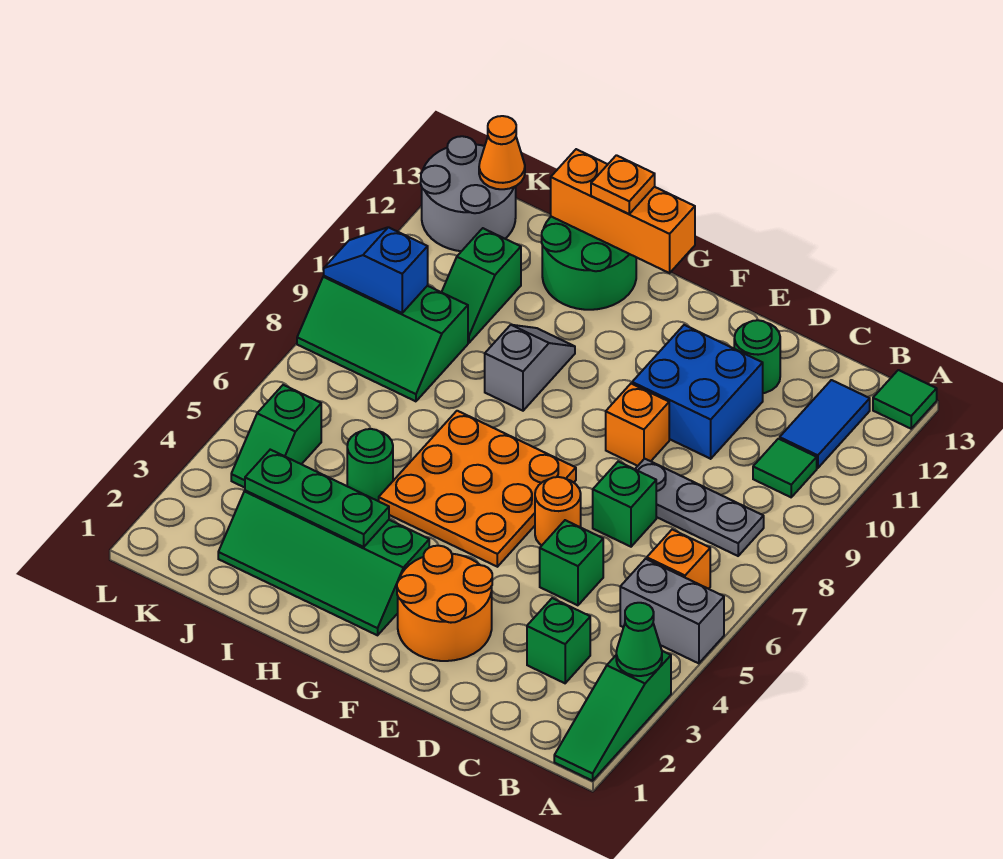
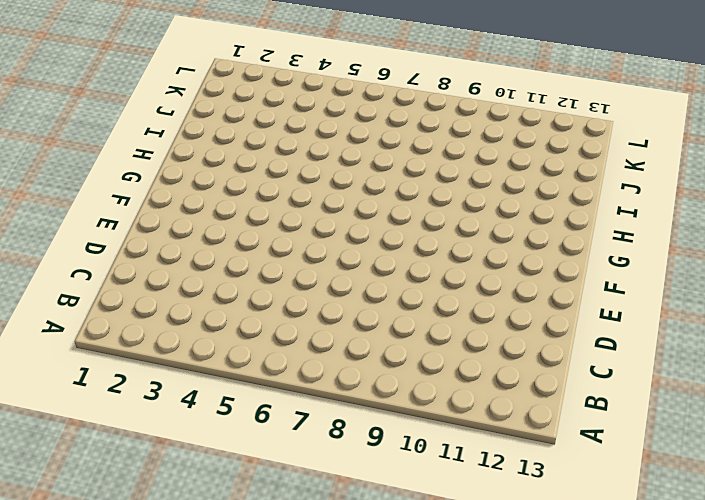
none -> green slope A1:A3 level 1 top 3
none -> grey brick A5:B5 level 1
none -> green tile A13 level 1
none -> orange brick B6 level 1

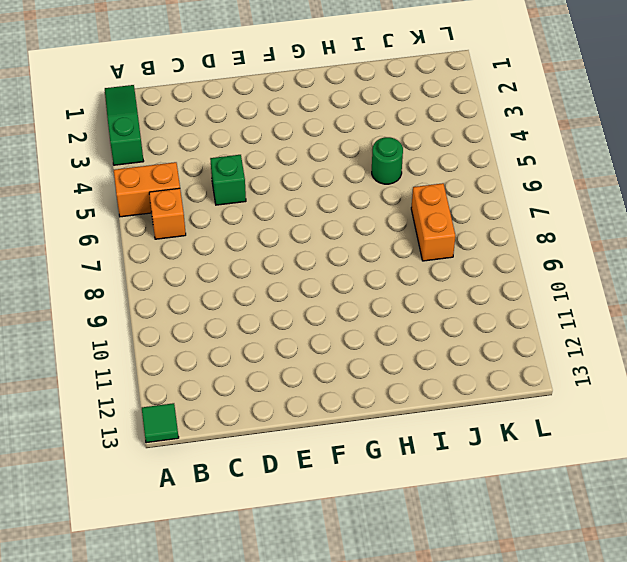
orange brick A5:B5 level 1 -> grey brick A5:B5 level 1
orange brick J7:J8 level 1 -> green slope J8:L9 level 1 top 9
none -> grey plate B8:D8 level 1
none -> green tile B10 level 1
none -> blue tile B11:B12 level 1
none -> green brick C3 level 1

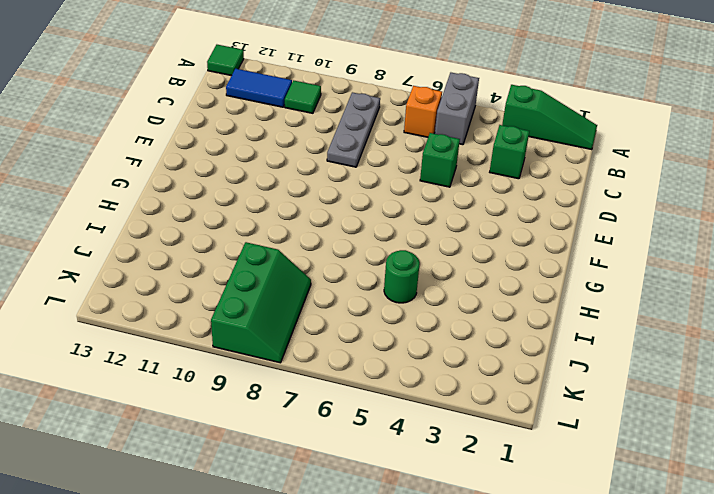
none -> green brick D7 level 1
none -> blue brick D10:E11 level 1
none -> green round brick D12 level 1
none -> orange round brick E2:F3 level 1

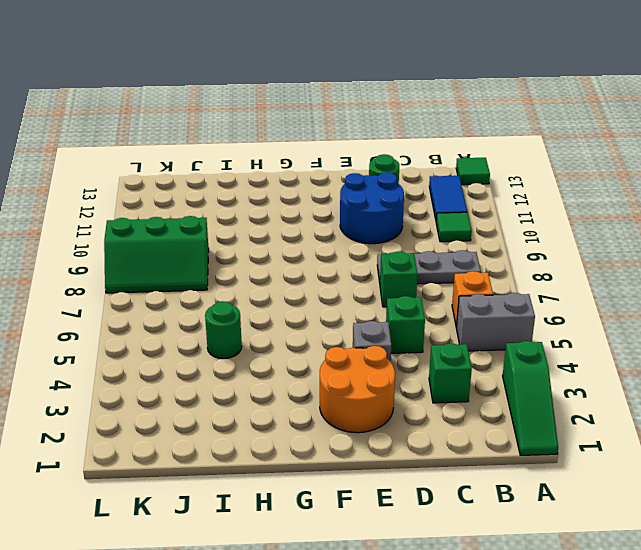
blue round brick D10:E11 level 1 -> blue brick D10:E11 level 1
grey brick E4 level 1 -> none
none -> orange round brick E6 level 1
none -> orange brick E9 level 1
none -> orange plate F5:H7 level 1
none -> green slope G2:J3 level 1 top 3

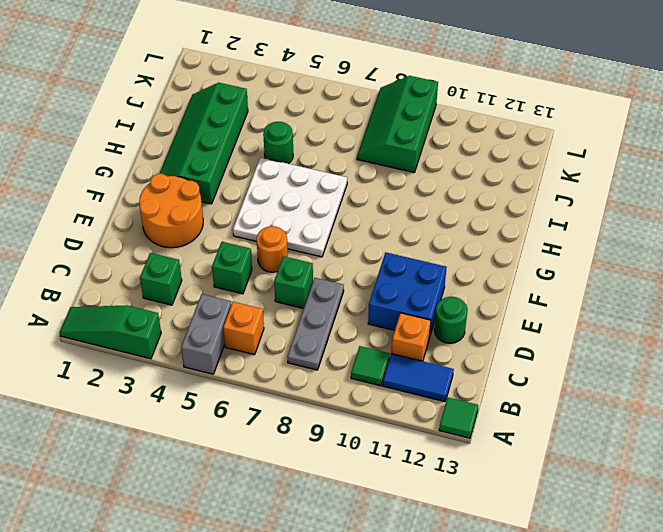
orange brick C11 level 1 -> orange brick E9 level 1
white plate F5:H7 level 1 -> orange plate F5:H7 level 1
none -> grey slope H9:H10 level 1 top 9
none -> green round brick H12:I13 level 1
none -> green slope J10:J11 level 1 top 11
none -> green slope K4:K5 level 1 top 5

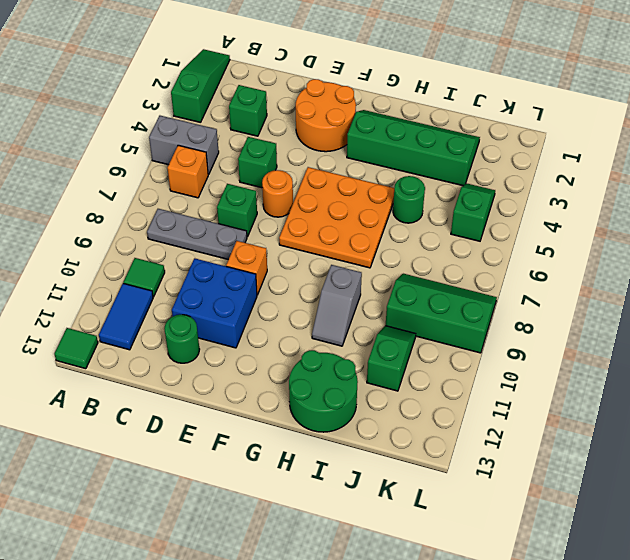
none -> grey round brick K12:L13 level 1
none -> green cone A3 level 2
none -> orange brick G13:I13 level 2
none -> green plate H3:J3 level 2

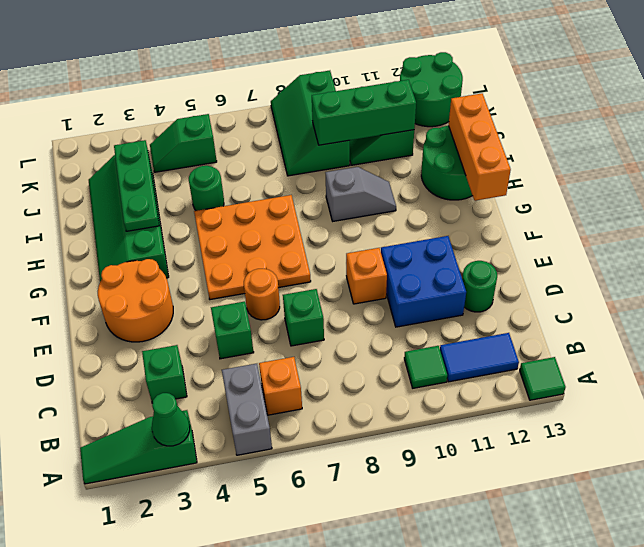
green brick J9:J11 level 2 -> none
green round brick K12:L13 level 1 -> grey round brick K12:L13 level 1
none -> grey plate B8:D8 level 1
none -> blue slope K9:L9 level 2 top K
none -> orange cone K13 level 2
none -> orange plate H13 level 3

